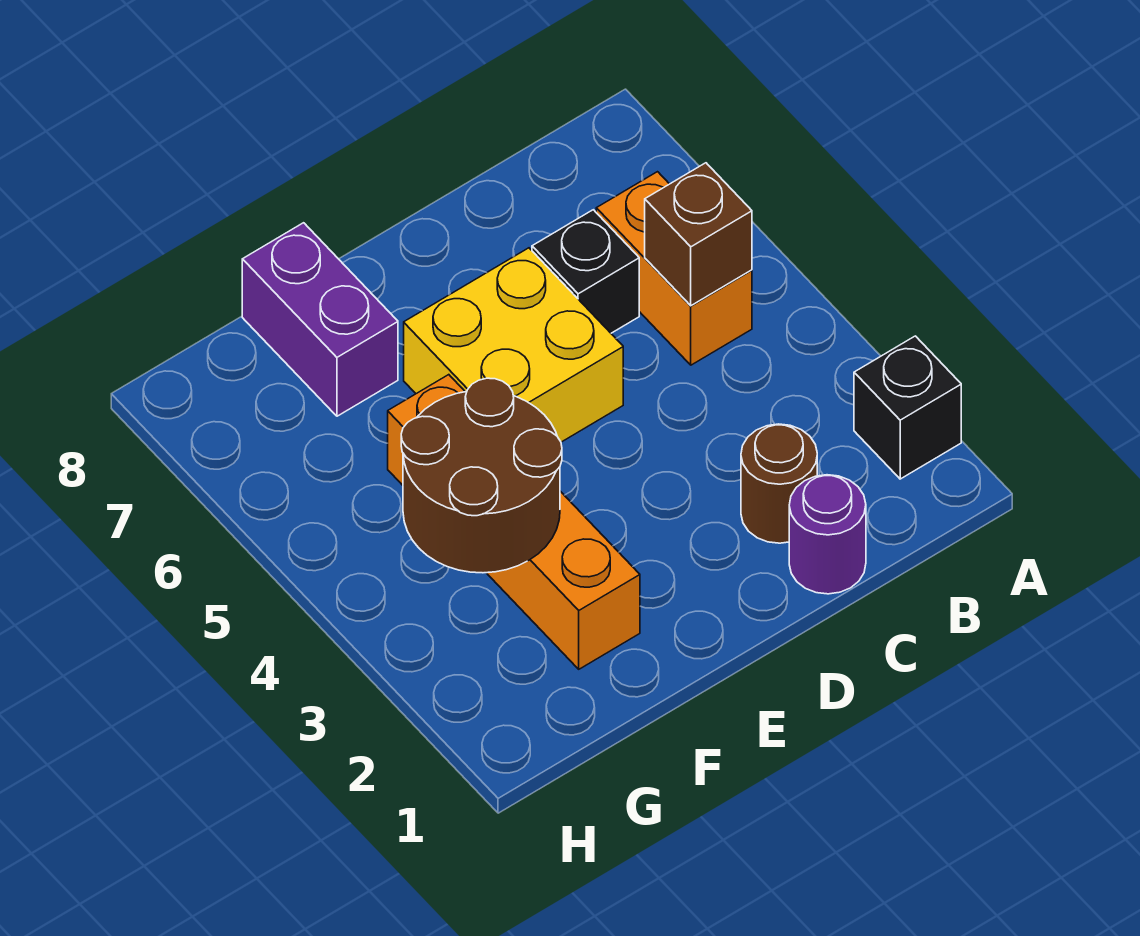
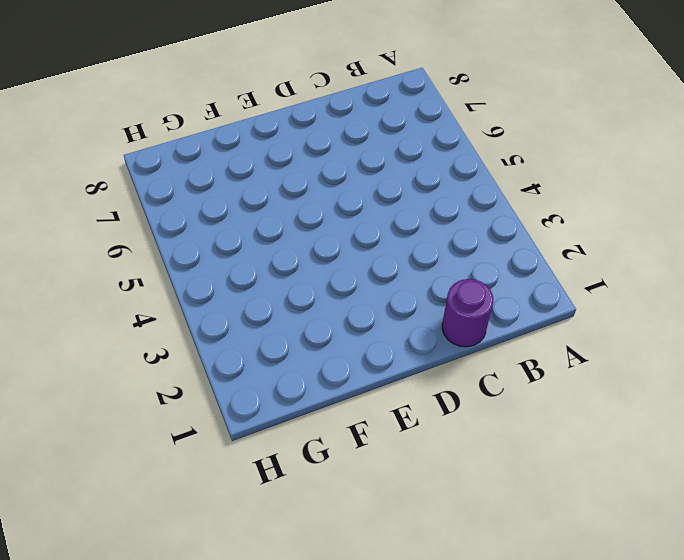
none -> black brick A2 level 1
none -> orange brick B5:B6 level 1

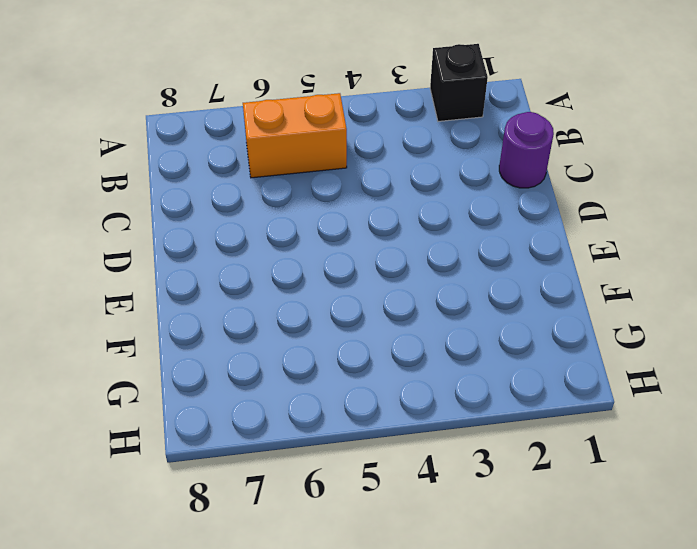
none -> brown round brick C2 level 1
none -> black brick C6 level 1

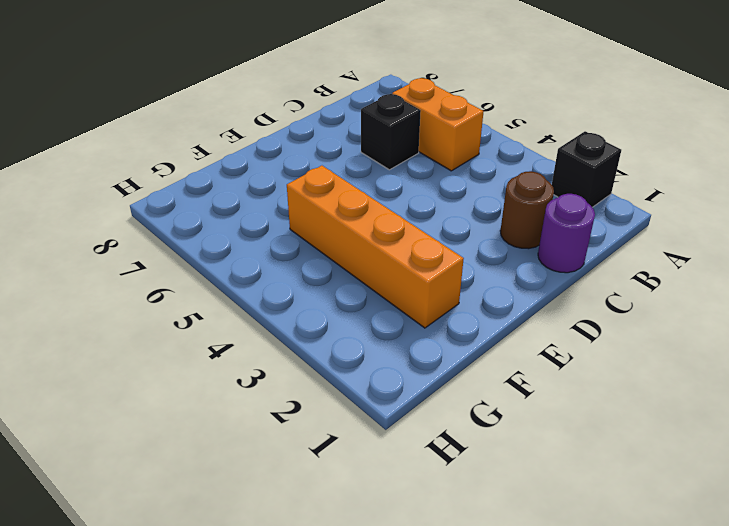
none -> yellow brick D5:E6 level 1
none -> purple brick F7:F8 level 1

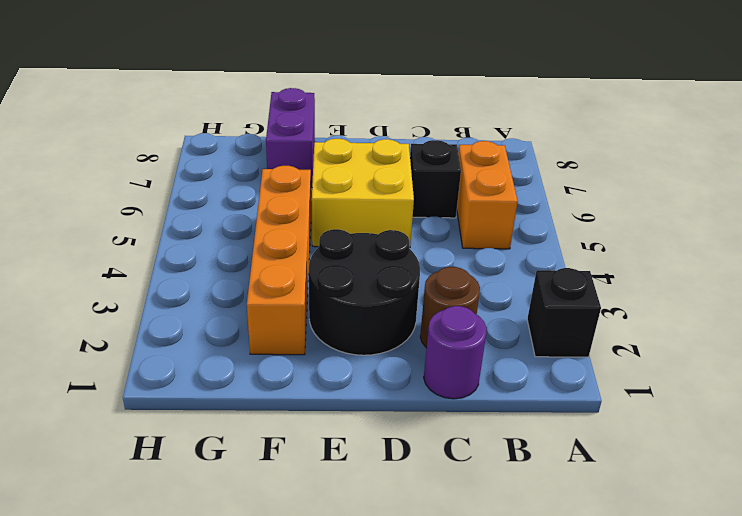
black round brick D2:E3 level 1 -> none
none -> brown brick B5 level 2
none -> brown round brick F3:G4 level 2

